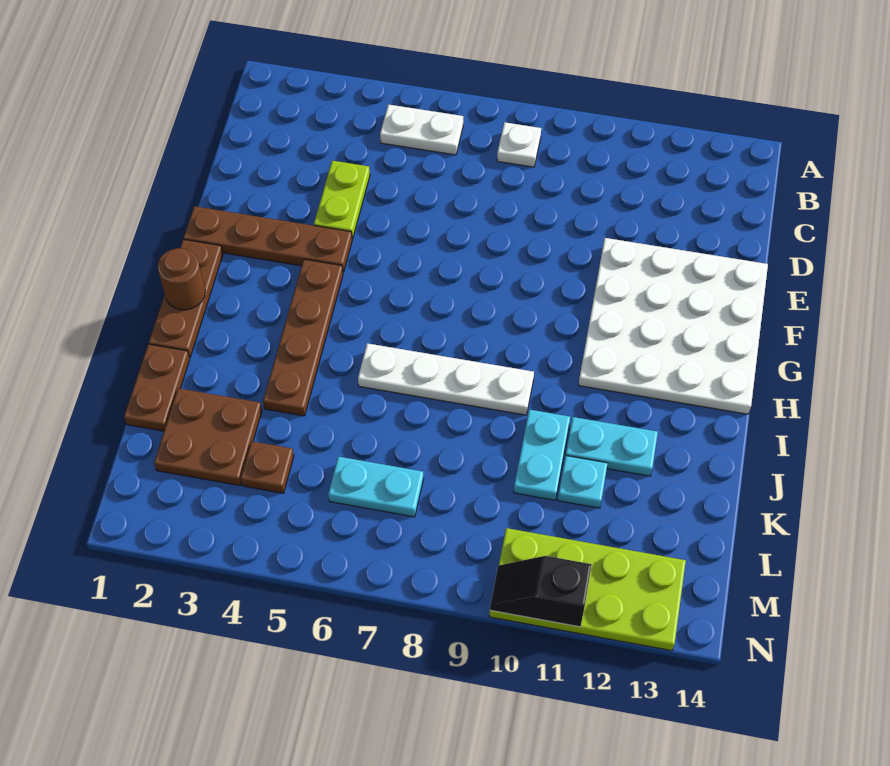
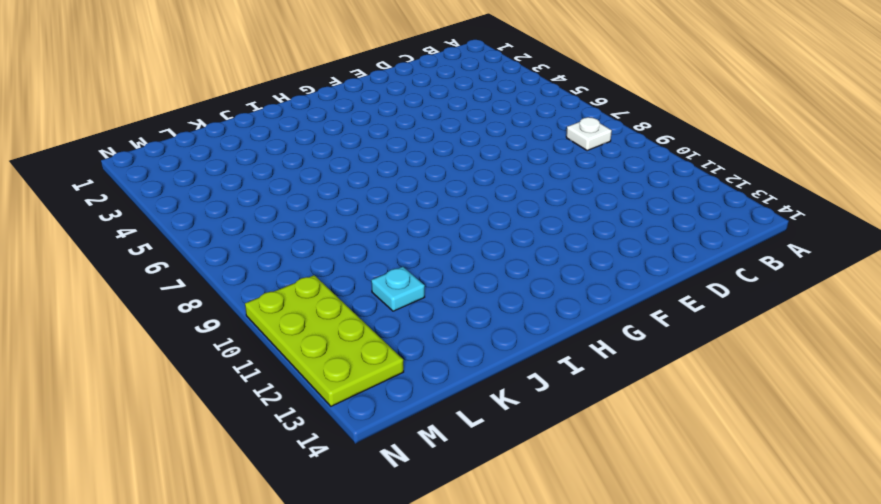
none -> white plate B5:B6 level 1
none -> lime plate D4:E4 level 1
none -> white plate E11:H14 level 1

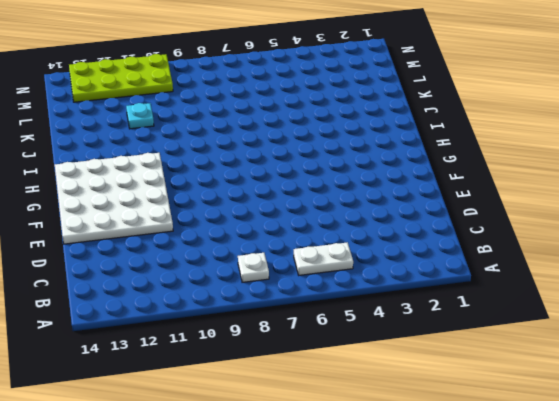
none -> lime plate D4:E4 level 1
none -> brown plate F1:F4 level 1
none -> brown plate G1:I1 level 1

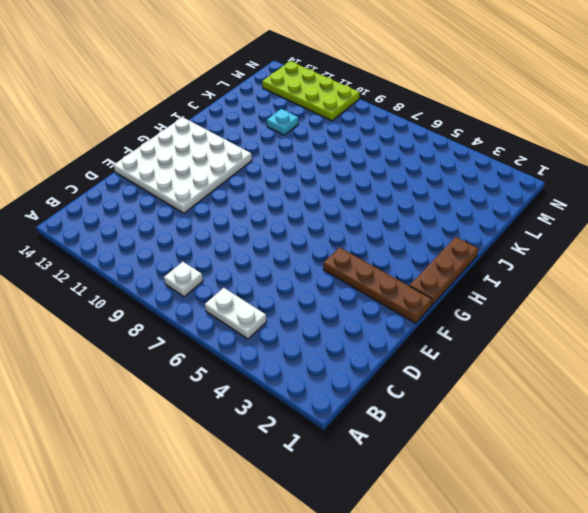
none -> lime plate D4:E4 level 1
none -> brown plate G4:J4 level 1
none -> white plate I6:I9 level 1

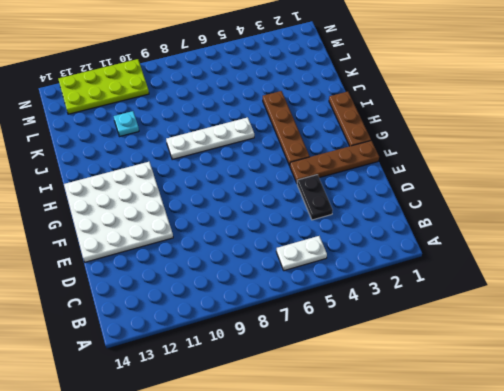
black plate D4:E4 level 1 -> lime plate D4:E4 level 1
none -> white plate B8 level 1
none -> brown plate J1:K1 level 1
none -> cyan plate J10:K10 level 1

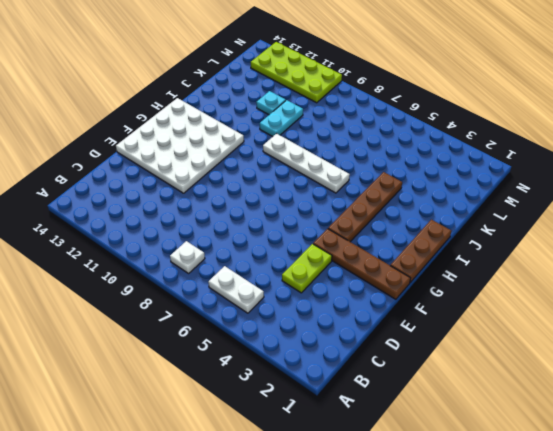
none -> brown plate J1:K1 level 1
none -> cyan plate J11:J12 level 1
none -> brown plate K2:L3 level 1

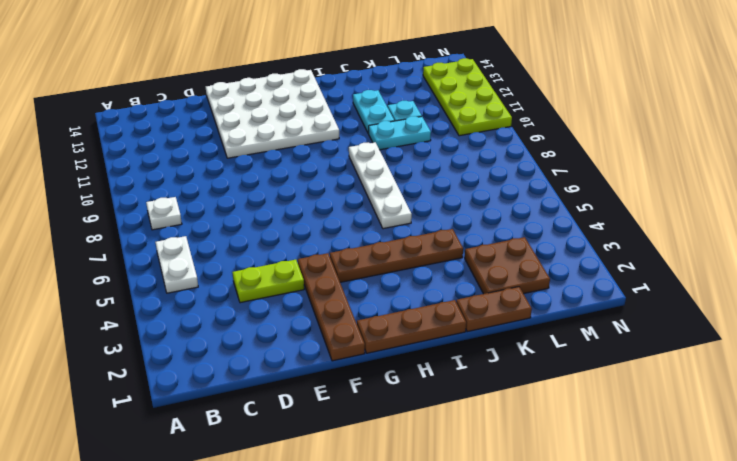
none -> brown plate L4 level 1
none -> cyan plate L6:L7 level 1
none -> brown round brick H1 level 2

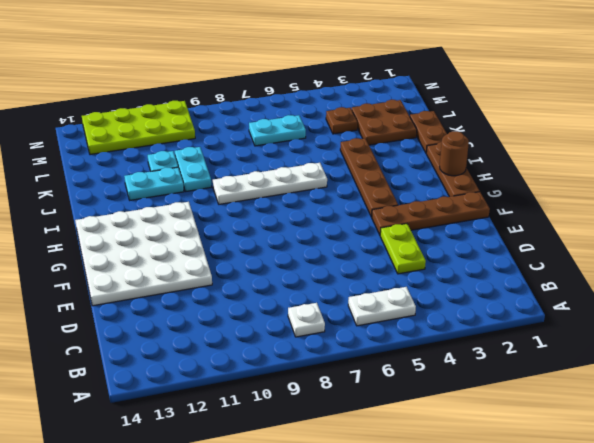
none -> black slope N10:N11 level 2 top 11

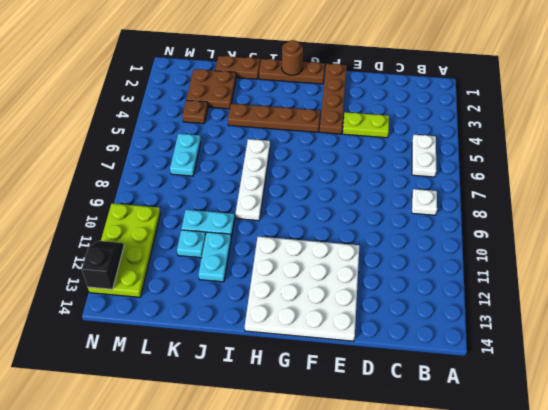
black slope N12:N13 level 2 top 13 -> black slope N10:N11 level 2 top 11

